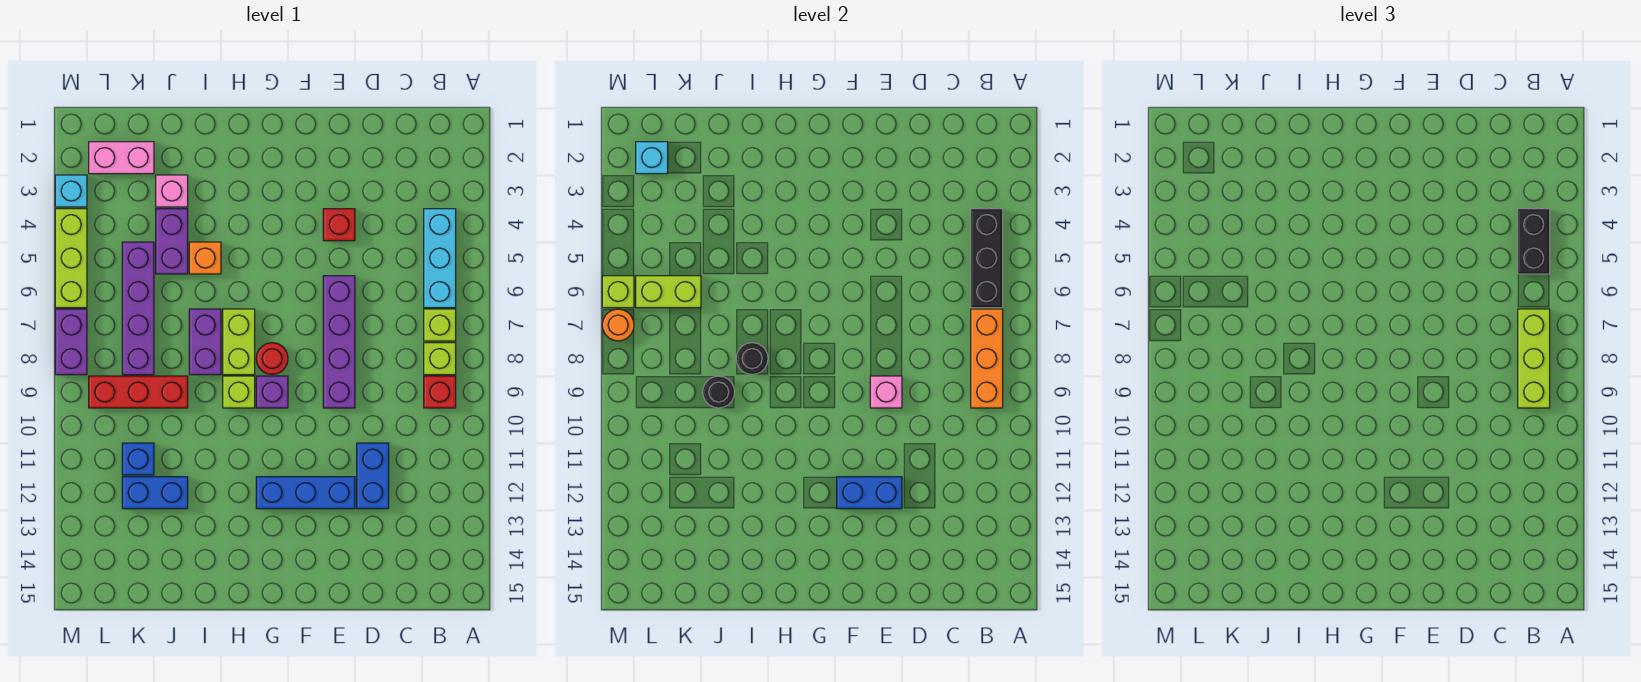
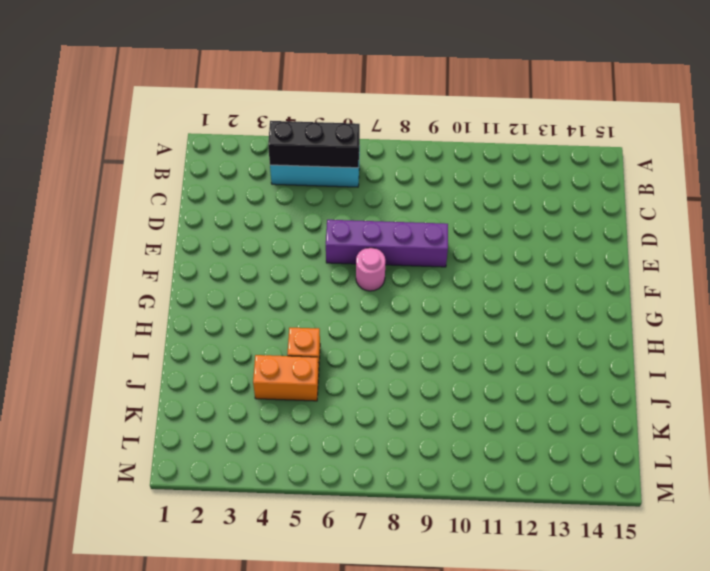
pink round brick F7 level 1 -> none
orange brick J4:J5 level 1 -> purple brick J4:J5 level 1
none -> lime brick B7 level 1
none -> lime brick B8 level 1
none -> red brick B9 level 1
none -> blue brick D11:D12 level 1

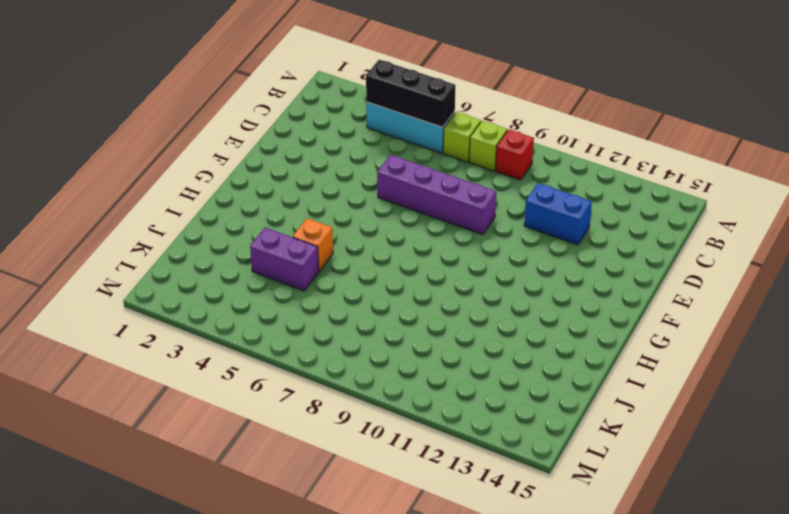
none -> red brick E4 level 1
none -> blue brick E12:G12 level 1
none -> red round brick G8 level 1
none -> purple brick G9 level 1

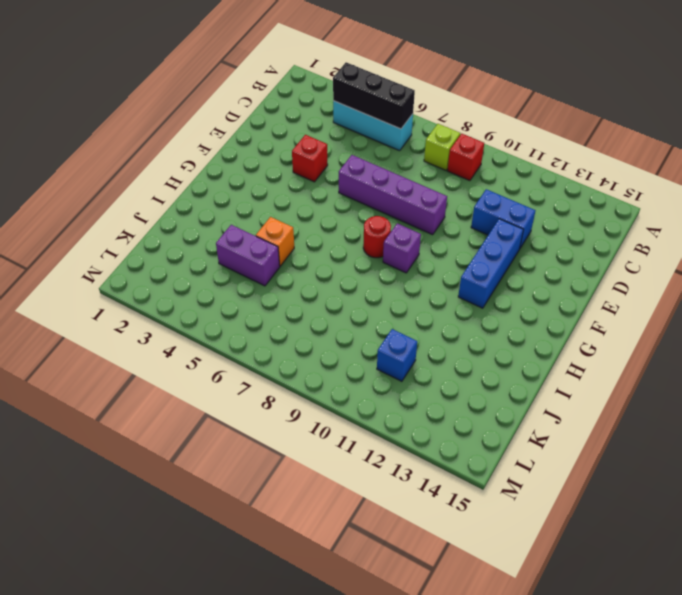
none -> lime brick B7 level 1
none -> lime brick H7:H8 level 1
none -> lime brick H9 level 1
none -> purple brick I7:I8 level 1

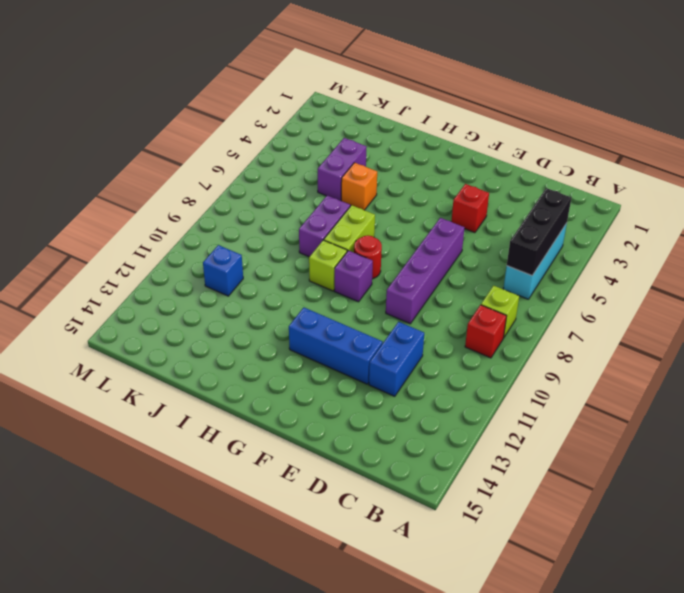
none -> lime brick B7 level 1
none -> pink brick J3 level 1
none -> red brick J9:L9 level 1
none -> blue brick J12:K12 level 1

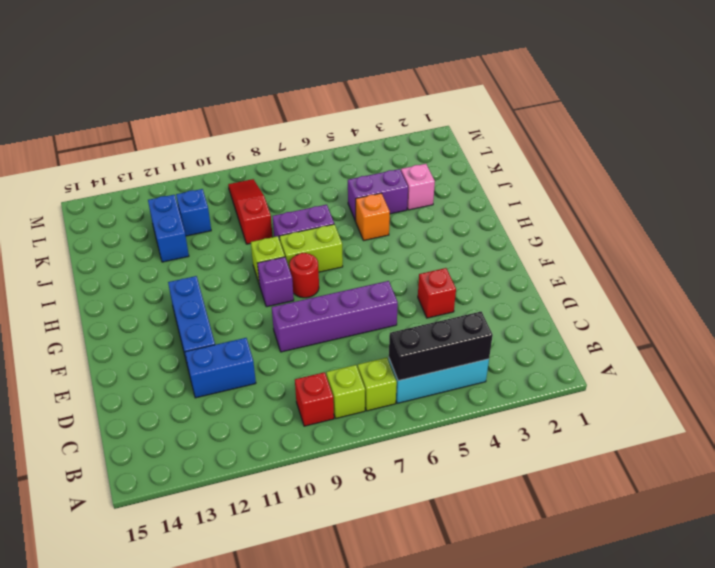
red slope J9:L9 level 1 top J -> red brick J9:L9 level 1
none -> pink brick K2:L2 level 1
none -> purple brick K5:K8 level 1
none -> cyan brick M3 level 1
none -> lime brick M4:M6 level 1

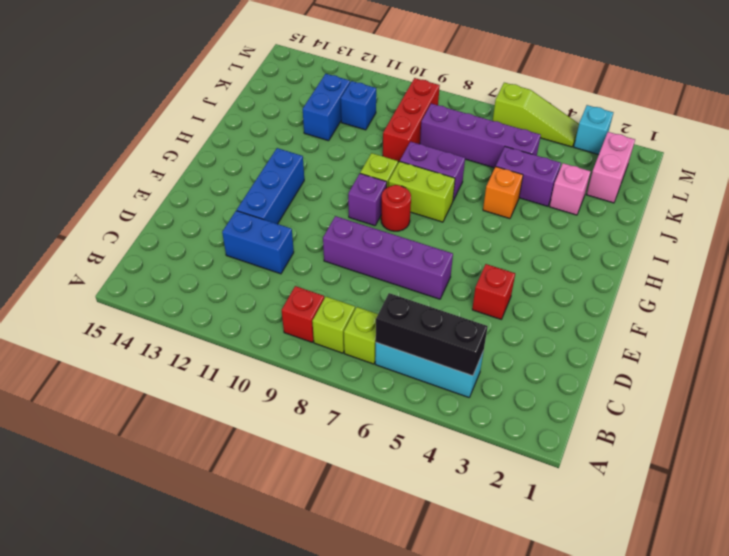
lime slope M4:M6 level 1 top 6 -> lime brick M4:M6 level 1
none -> purple brick M7:M8 level 1
none -> orange brick B7:B9 level 2
none -> pink brick E9 level 2
none -> blue brick E12:F12 level 2

